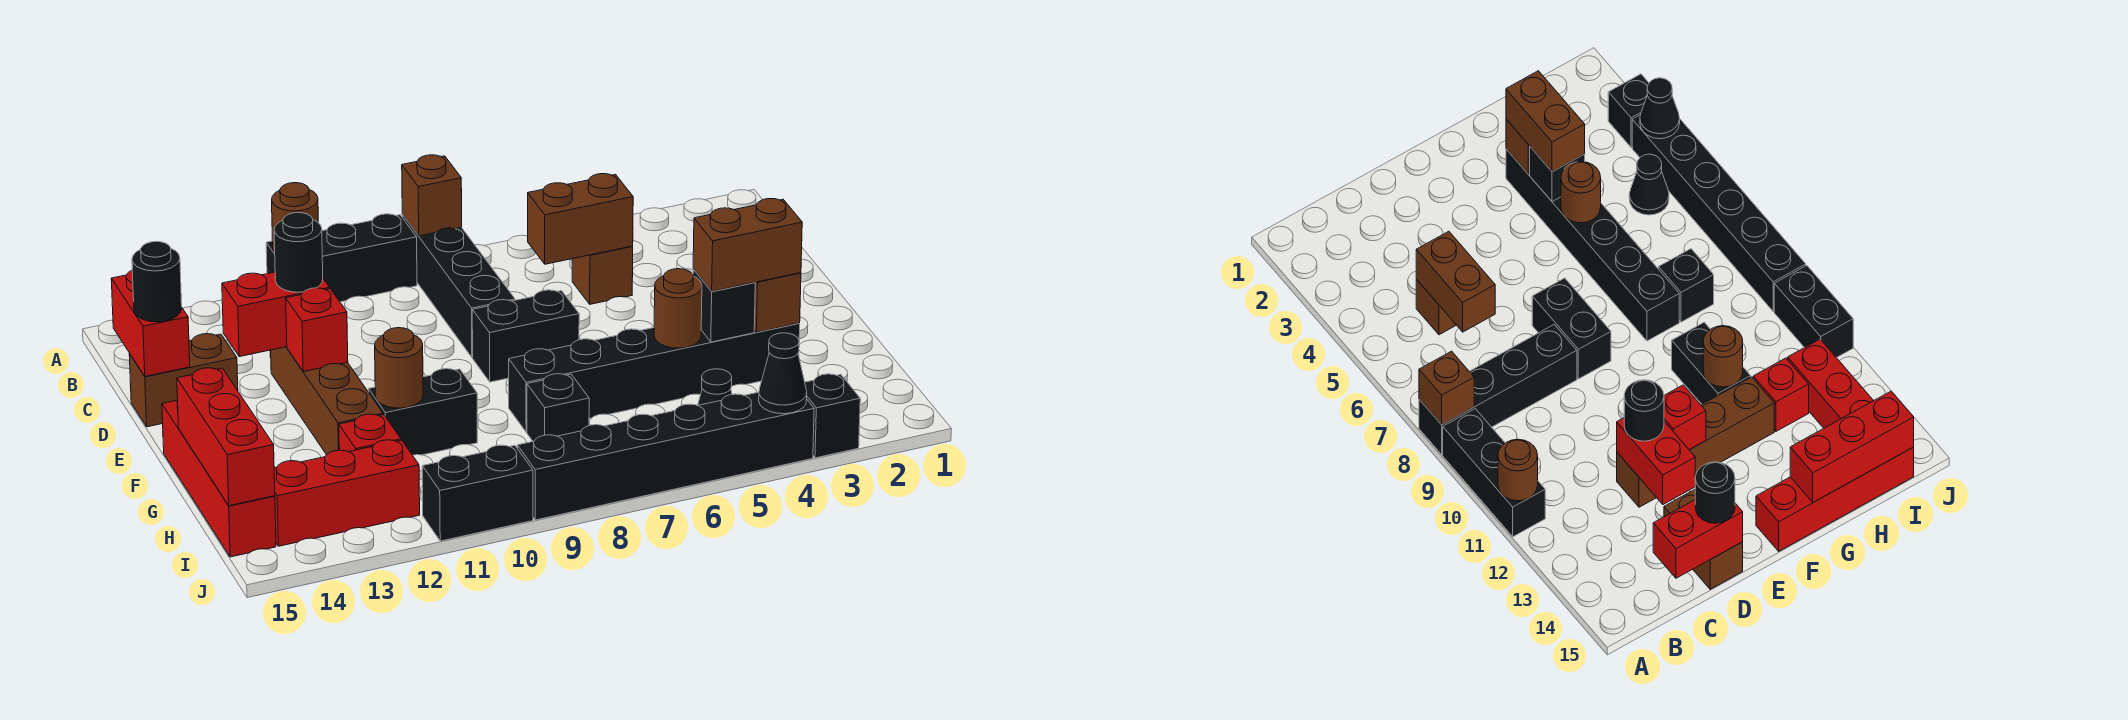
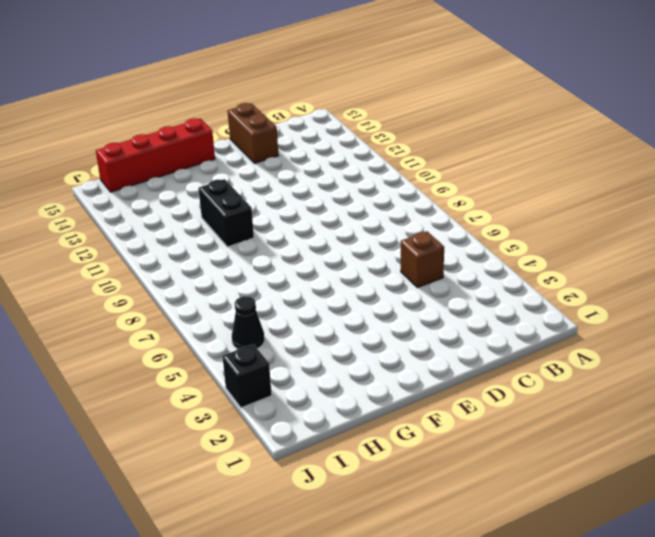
none -> black brick A8:D8 level 1
none -> black brick A9:A11 level 1
none -> brown brick D12:G12 level 1
none -> black brick E7:E8 level 1

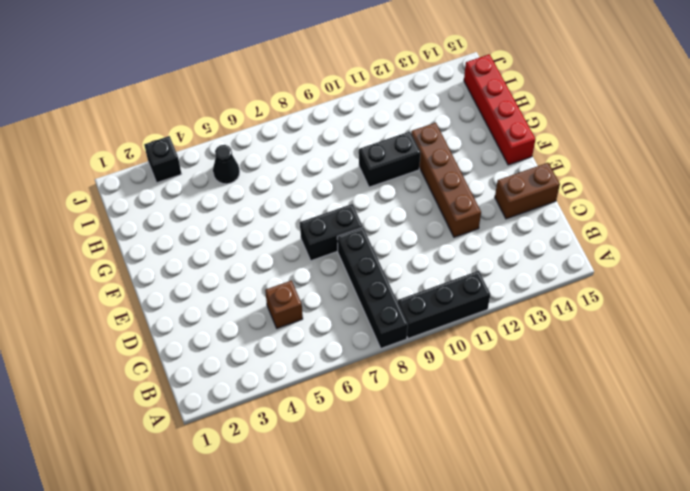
none -> black brick G3:G8 level 1
none -> black brick H8 level 1
none -> red brick H12 level 1
none -> red brick I12:I14 level 1

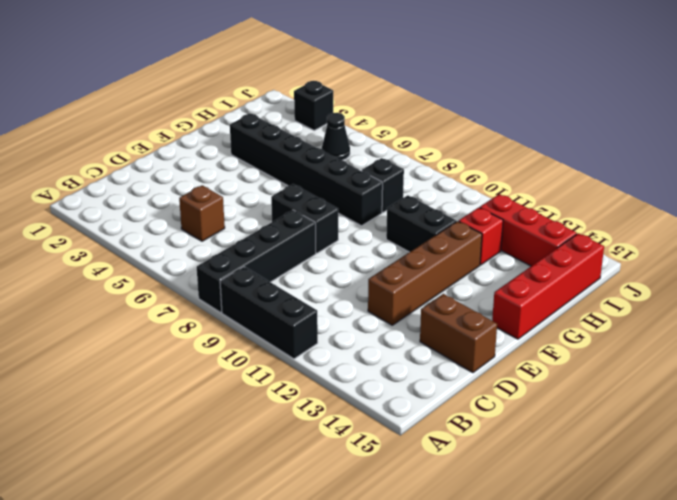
none -> black brick J4:J9 level 1
none -> black brick J10:J11 level 1
none -> brown brick A8 level 2
none -> brown round brick A11 level 2

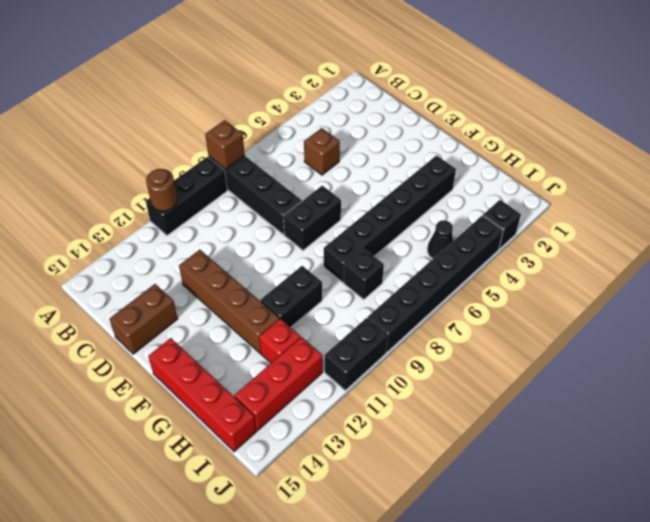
none -> brown brick C5:C6 level 2
none -> red brick C15:D15 level 2
none -> red brick D12:D13 level 2
none -> red brick E12 level 2

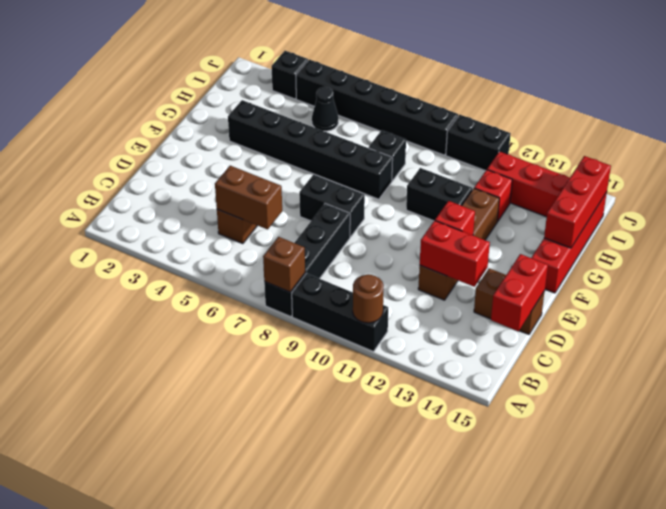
none -> brown brick G3 level 2
none -> black brick G4 level 2
none -> brown round brick G5 level 2
none -> brown round brick G11 level 2

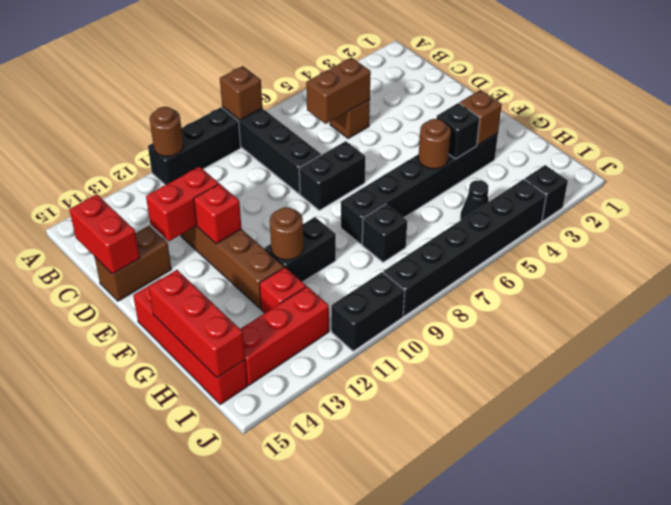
none -> black cone J4 level 2
none -> black round brick D12 level 3
none -> black round brick D15 level 3
none -> brown brick G3:G4 level 3

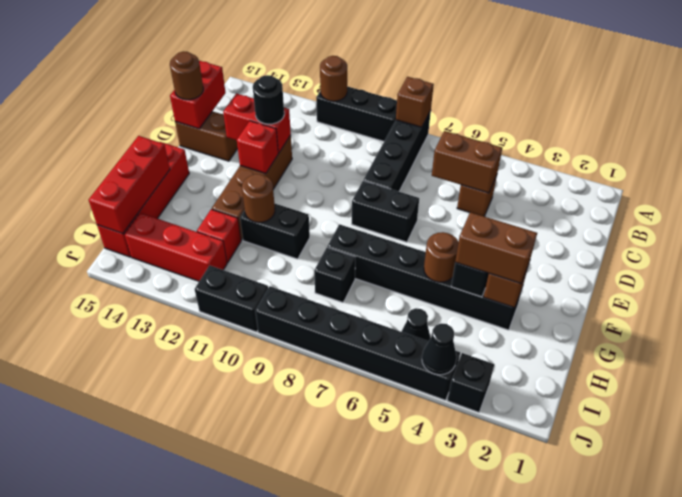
brown round brick D15 level 3 -> black round brick D15 level 3

